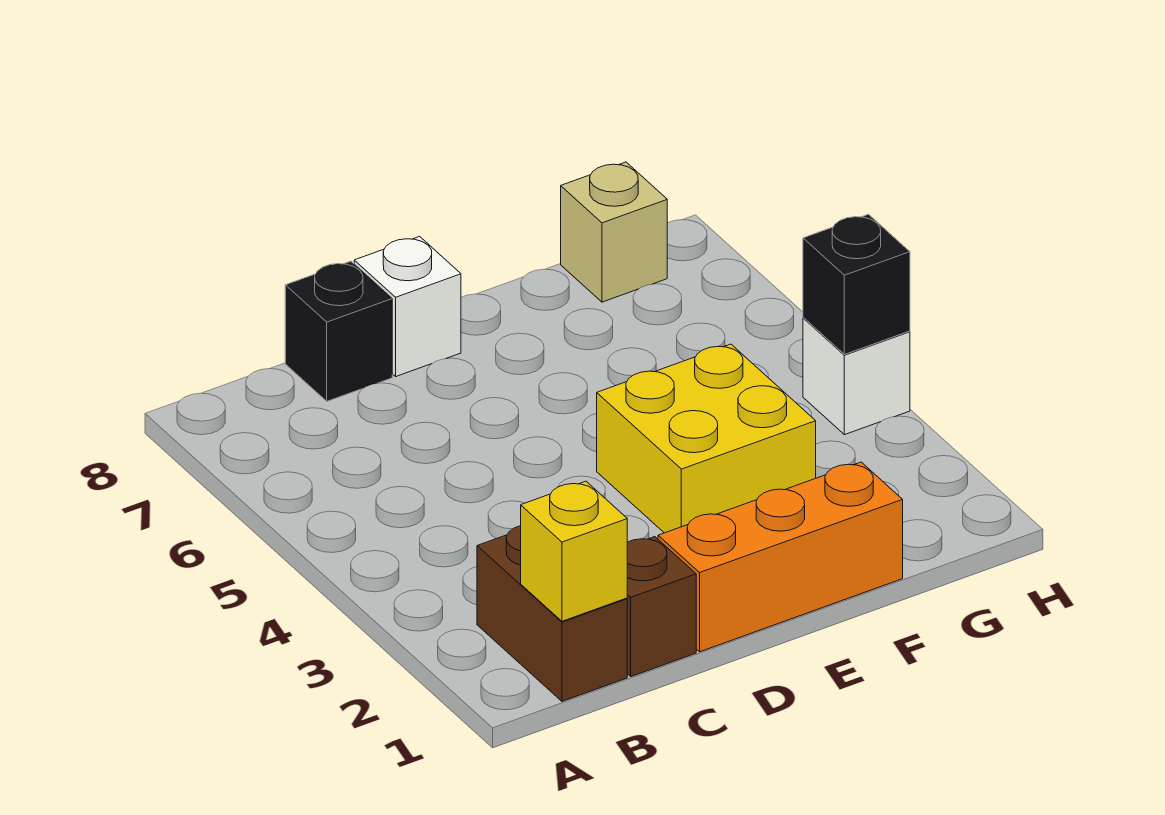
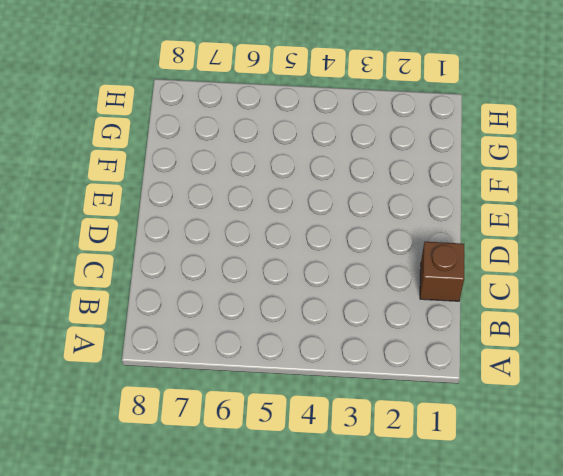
none -> brown brick B1:B2 level 1
none -> black brick C8 level 1

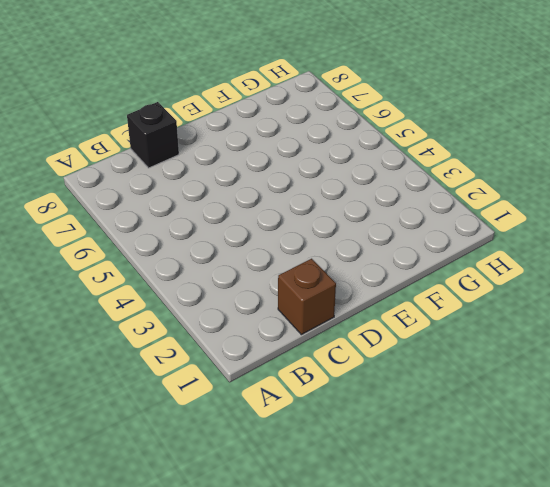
none -> brown brick B1:B2 level 1
none -> orange brick D1:F1 level 1

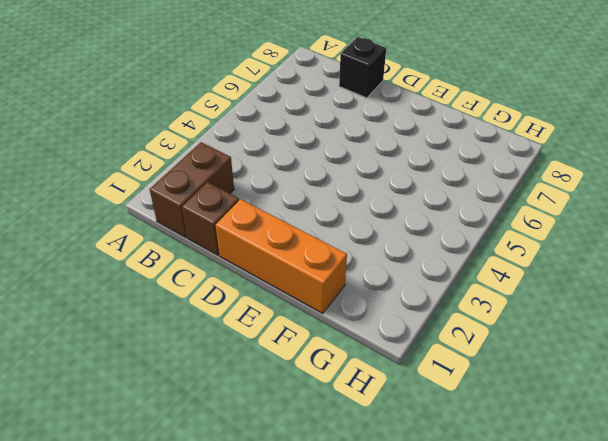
none -> white brick D8 level 1
none -> yellow brick E3:F4 level 1

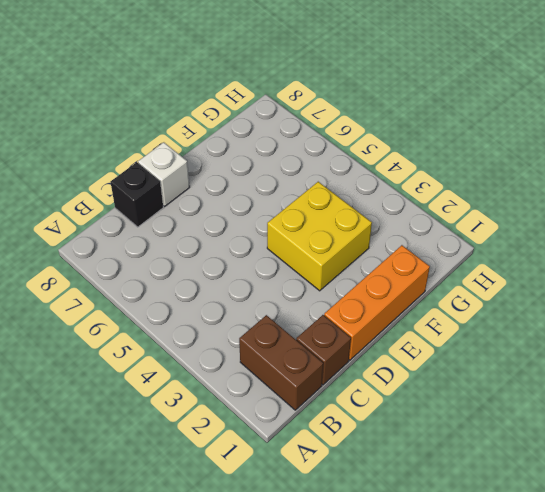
none -> tan brick G8 level 1
none -> white brick H4 level 1

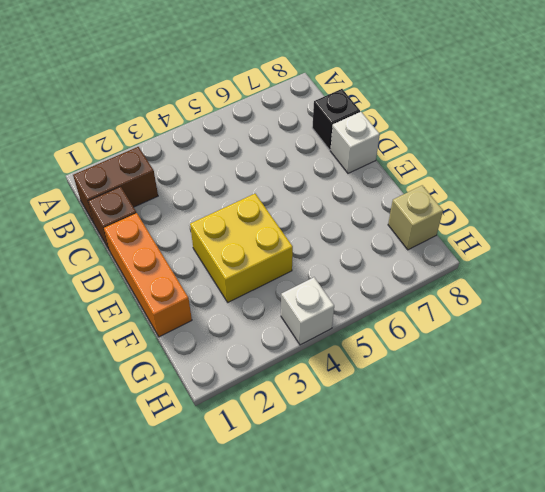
none -> yellow brick B1 level 2
none -> black brick H4 level 2

